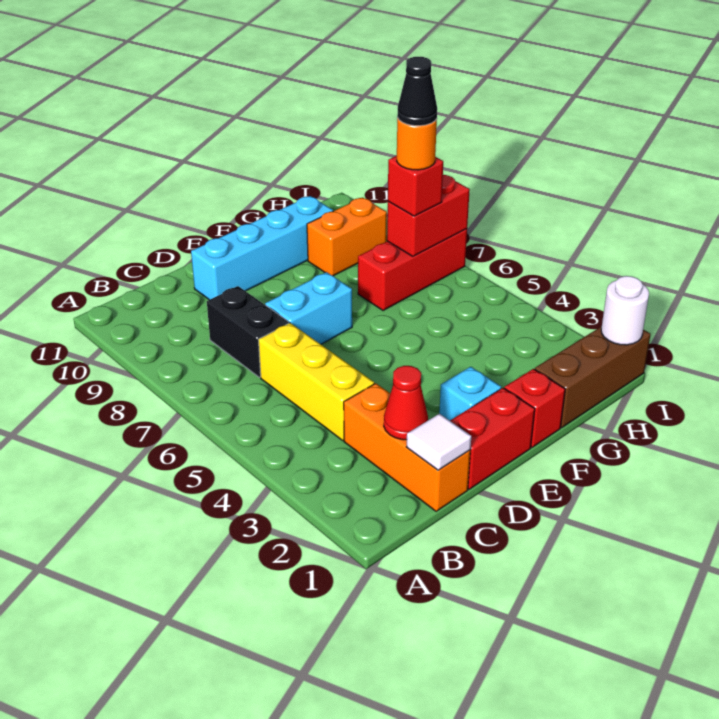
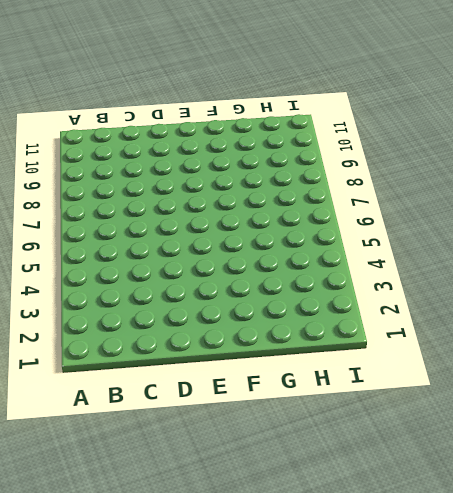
none -> orange brick C1:C3 level 1
none -> yellow brick C4:C6 level 1
none -> black brick C7:C8 level 1

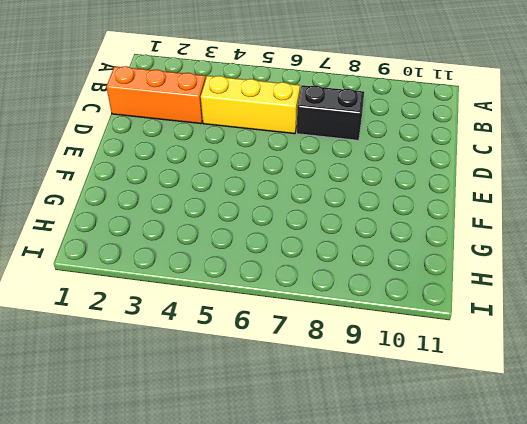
none -> red brick D1:E1 level 1
none -> cyan brick D7:E7 level 1
none -> cyan brick D10:G10 level 1

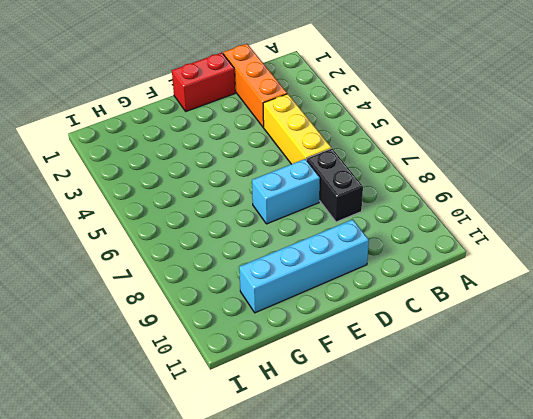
none -> cyan brick E2 level 1
none -> red brick F1 level 1
none -> brown brick G1:I1 level 1

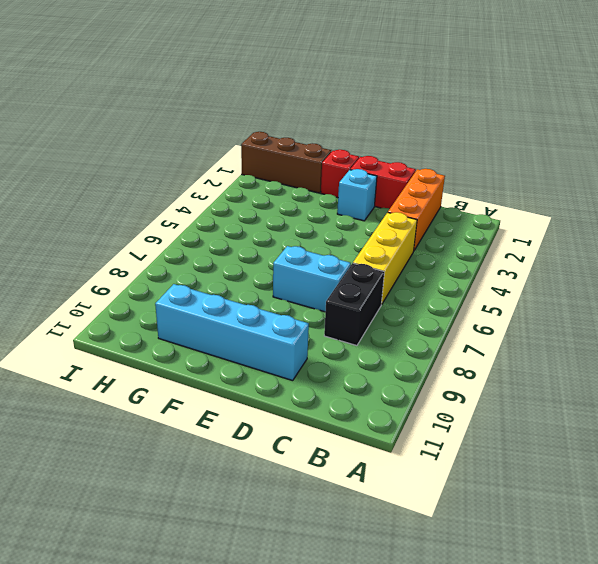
none -> red brick G7:I7 level 1
none -> orange brick G9:H9 level 1
none -> white tile C1 level 2

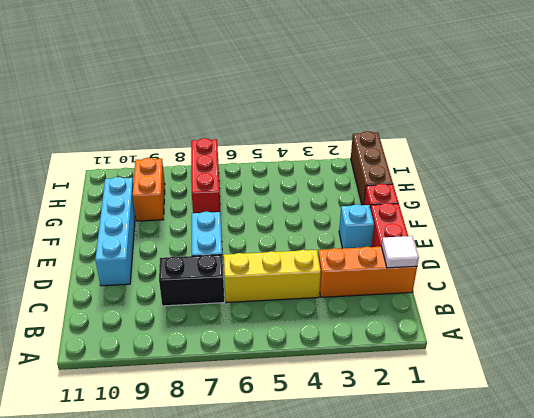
none -> red cone C2 level 2
none -> red brick H7:I7 level 2
none -> white round brick I1 level 2

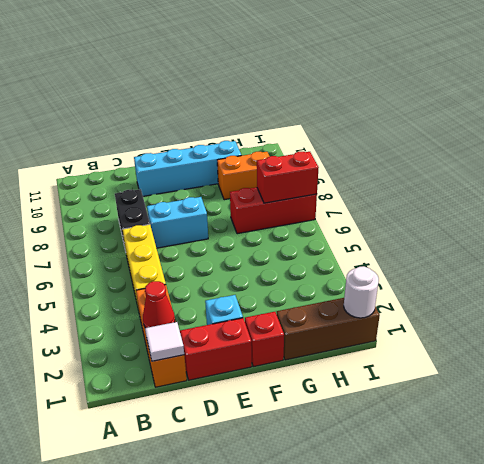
none -> red brick H7 level 3
none -> orange round brick H7 level 4
none -> black cone H7 level 5

